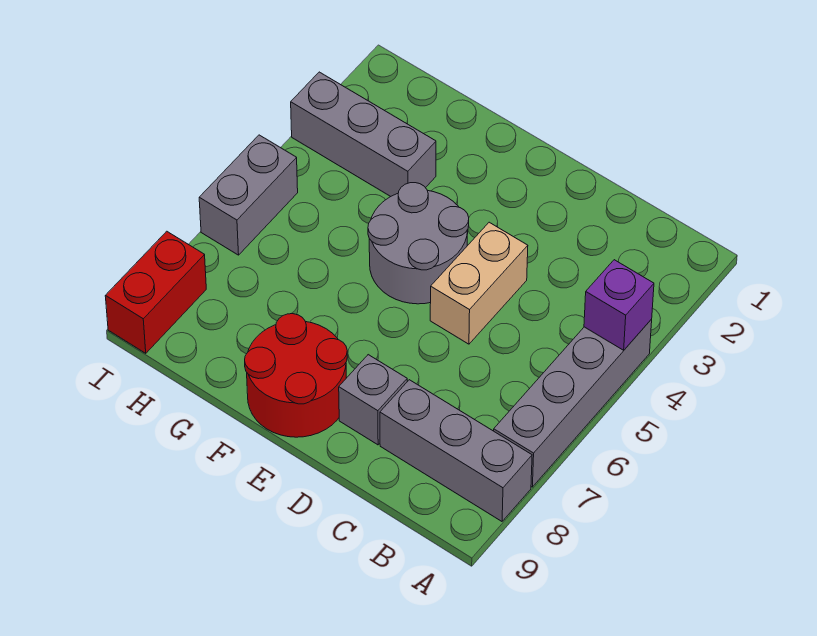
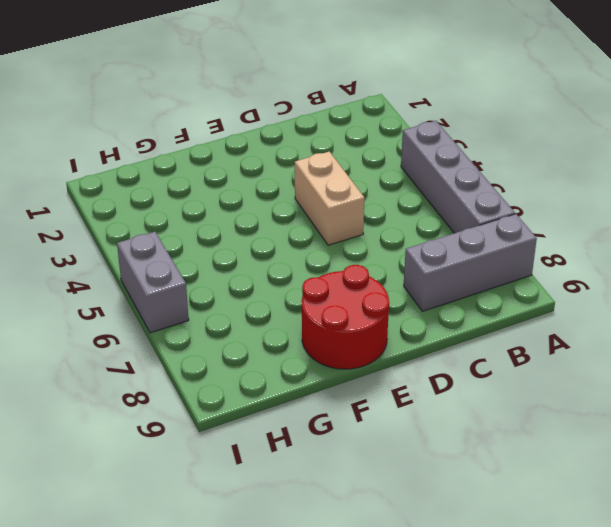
none -> grey brick D8 level 1
none -> grey round brick E4:F5 level 1

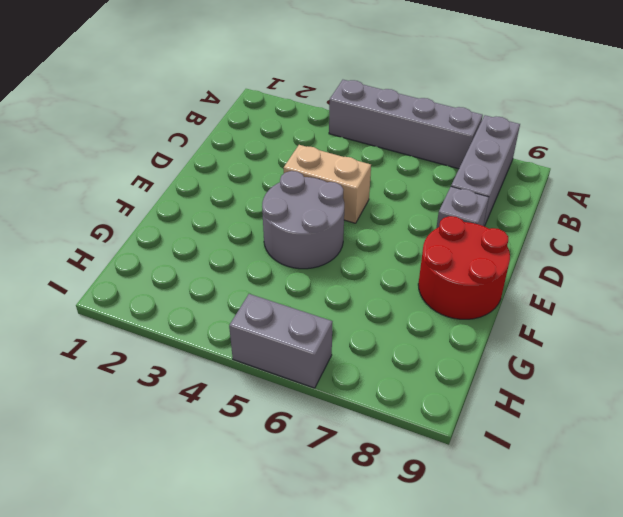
none -> grey brick G3:I3 level 1
none -> red brick I8:I9 level 1

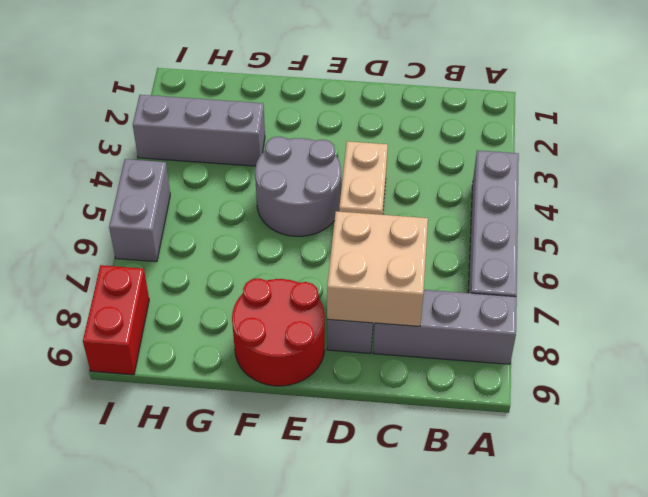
tan brick C7:D8 level 2 -> none
none -> purple brick A4 level 2

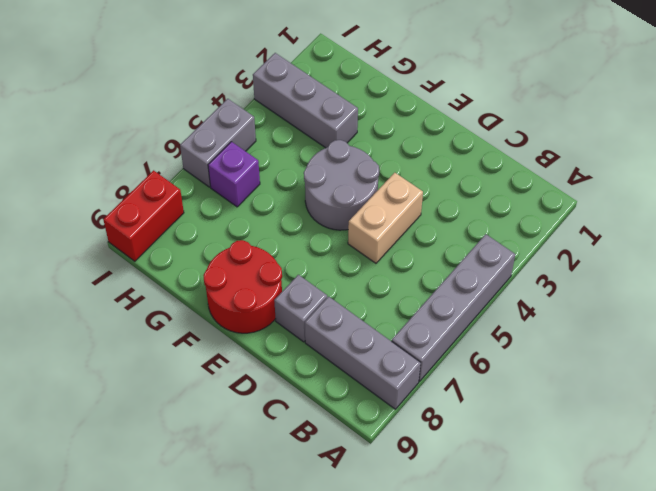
purple brick H6 level 1 -> purple brick A4 level 2

